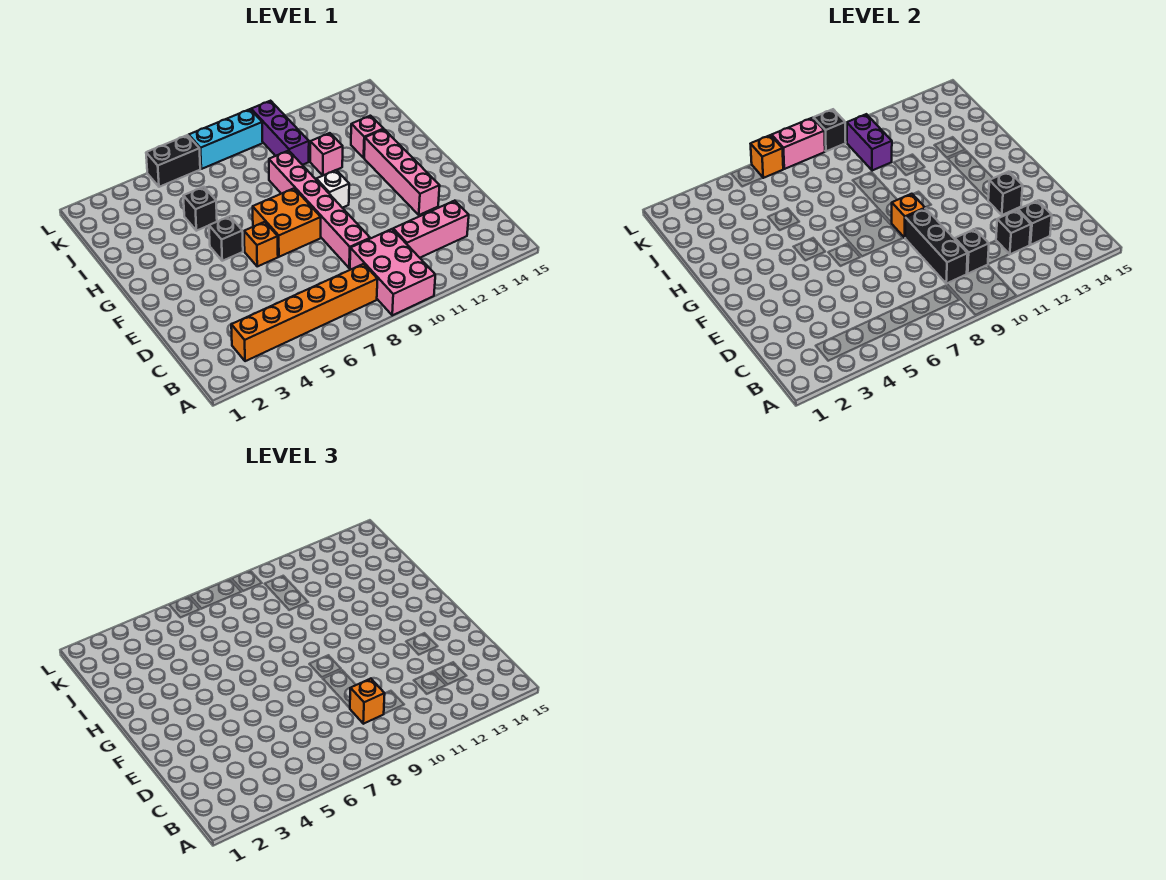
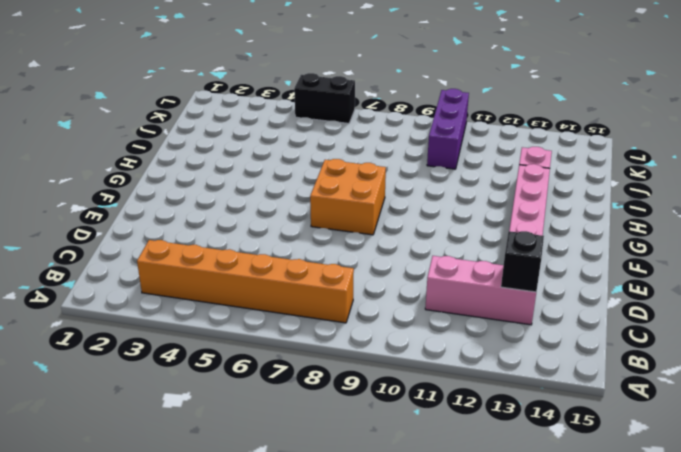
none -> pink brick A9:C10 level 1
none -> pink brick D9:I9 level 1
none -> orange brick F6 level 1

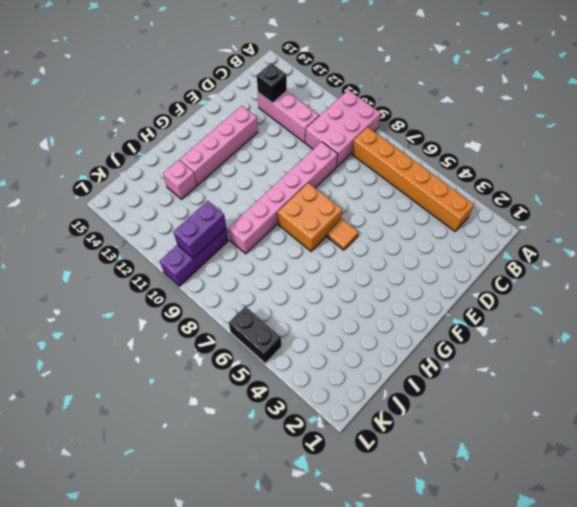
orange tile F6 level 1 -> orange brick F6 level 1
none -> black brick G5 level 1
none -> white brick G10 level 1
none -> black brick I5 level 1

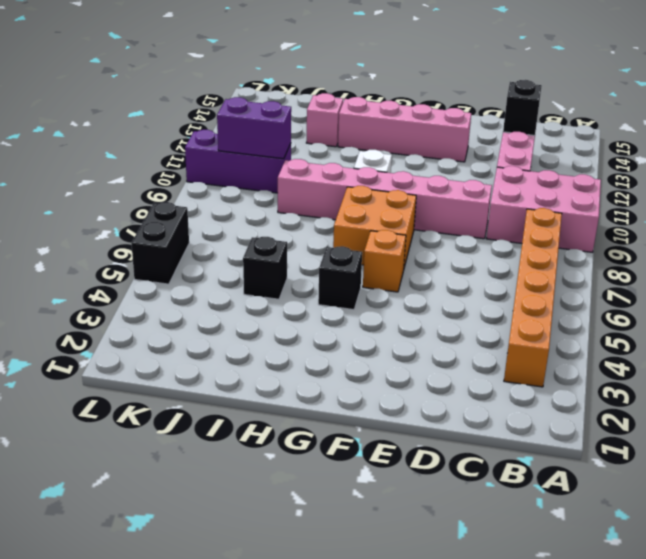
none -> pink brick I11 level 1
none -> cyan brick L7:L9 level 1
none -> black brick C9:E9 level 2

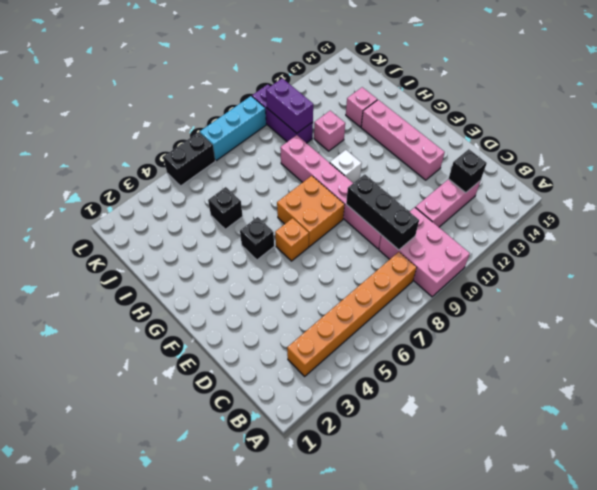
none -> black brick C10 level 2
none -> black brick C12 level 2
none -> black brick E13 level 2

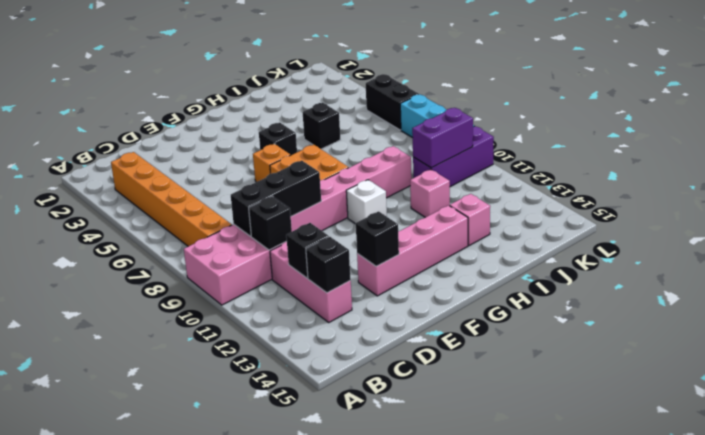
none -> orange brick F9 level 2
none -> orange brick L6 level 2
none -> pink brick L7:L8 level 2

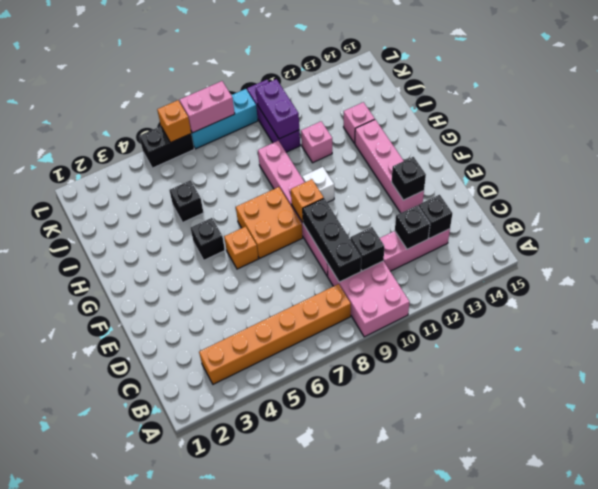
none -> black brick L9 level 2
none -> orange brick C9 level 3

